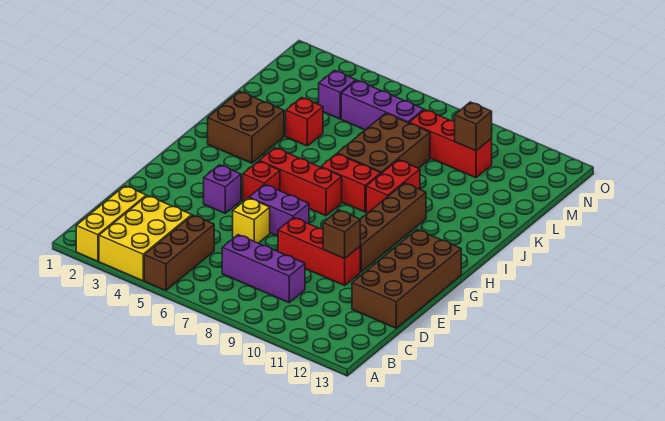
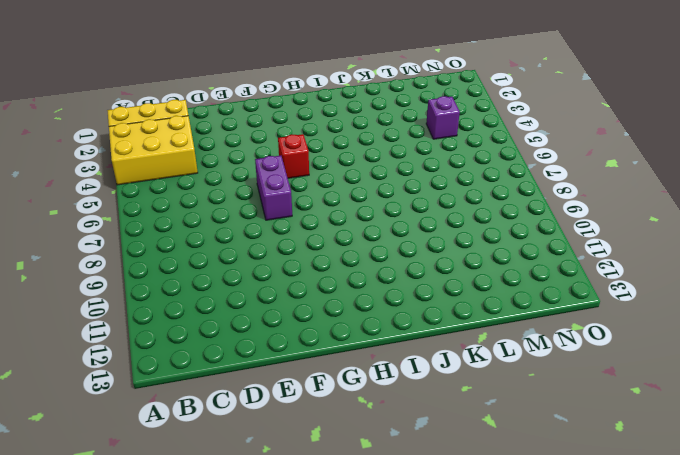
none -> brown brick A5:C5 level 1
none -> purple brick C7:C9 level 1
none -> brown brick D12:G13 level 1

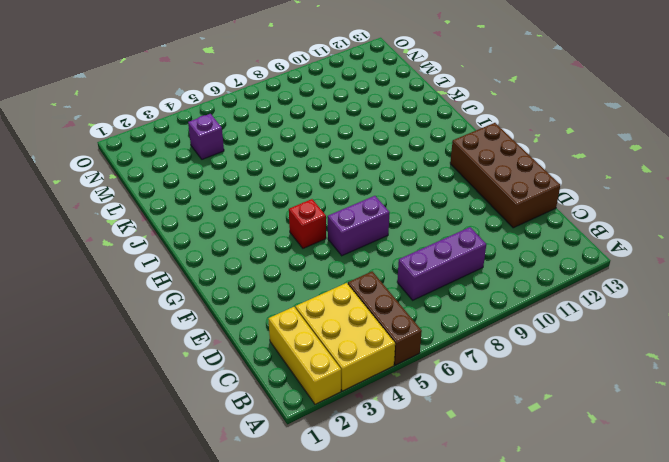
none -> yellow brick E6 level 1
none -> red brick E8:E10 level 1
none -> purple brick F4 level 1

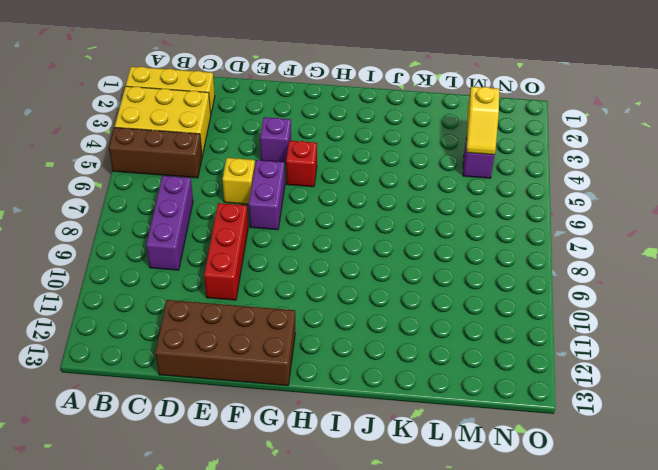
yellow slope M3:M4 level 2 top 3 -> none
none -> brown brick F10:I10 level 1
none -> red brick H5:H7 level 1
none -> brown brick I2:J3 level 1

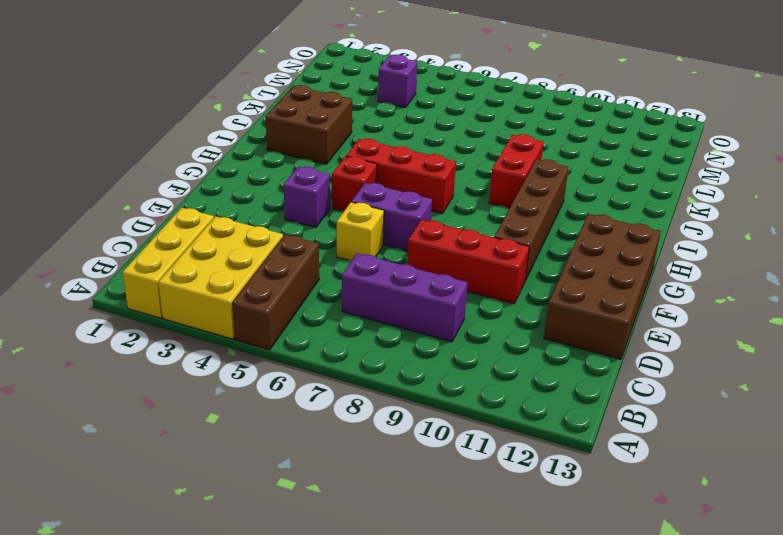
none -> red brick I7:I8 level 1
none -> brown brick J7:L8 level 1
none -> red brick K4 level 1

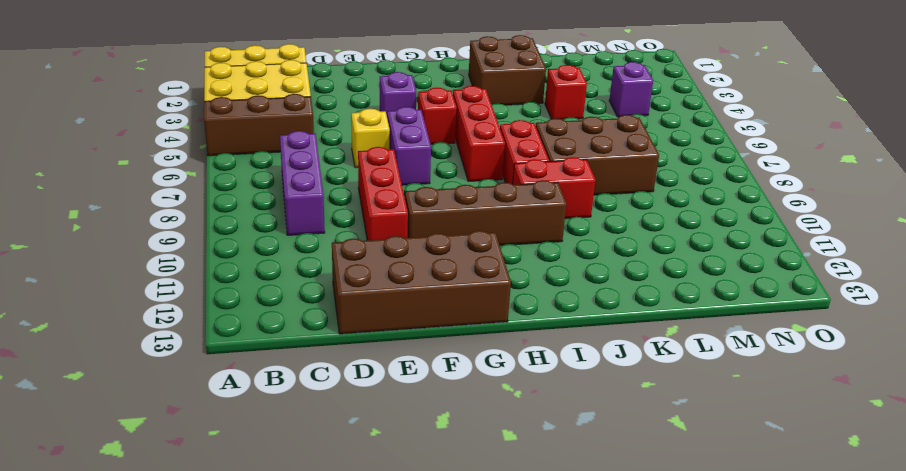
none -> purple brick M5:M7 level 1
none -> red brick M8:M10 level 1
none -> brown brick E10 level 2

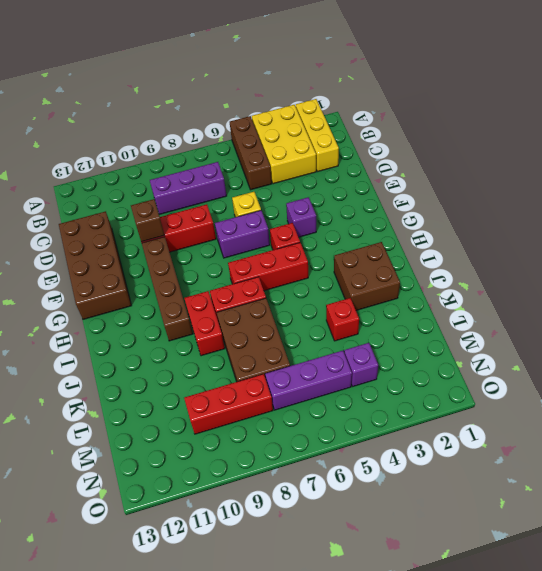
none -> brown brick M10 level 2

